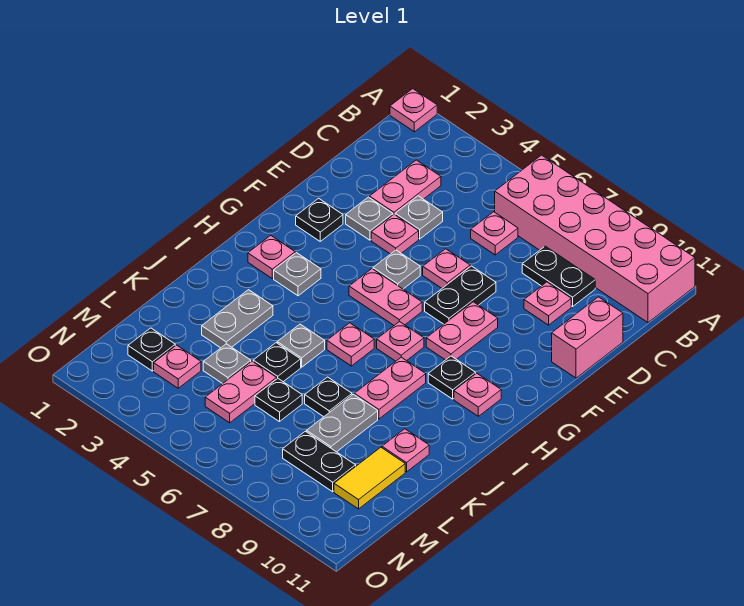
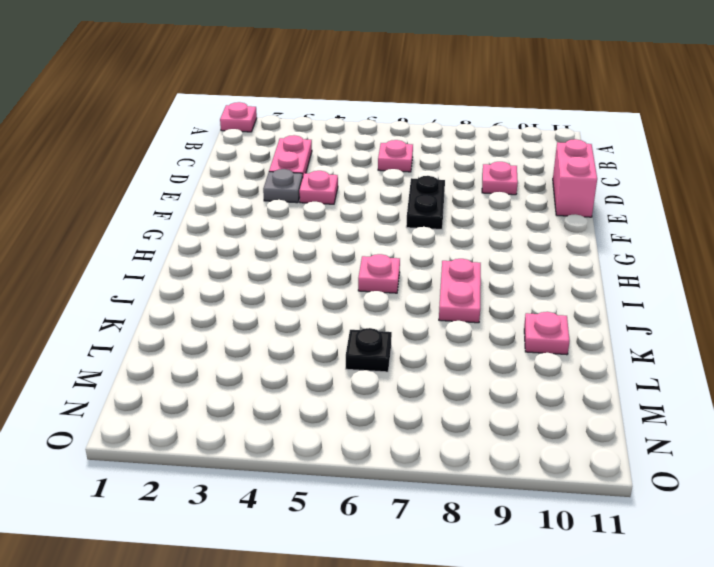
none -> pink brick A6:B11 level 1
none -> black plate C8:C9 level 1
none -> grey plate D4 level 1
none -> pink plate E6 level 1

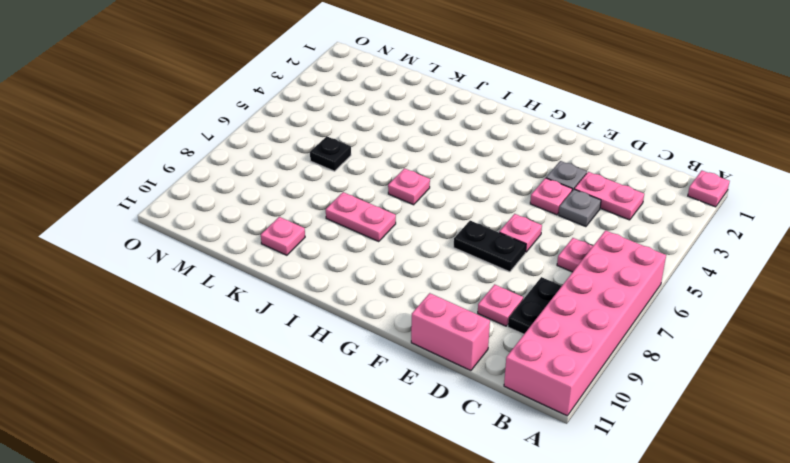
none -> black plate F2 level 1
none -> grey plate F5 level 1
none -> pink plate F8:G8 level 1
none -> pink plate G5:G6 level 1

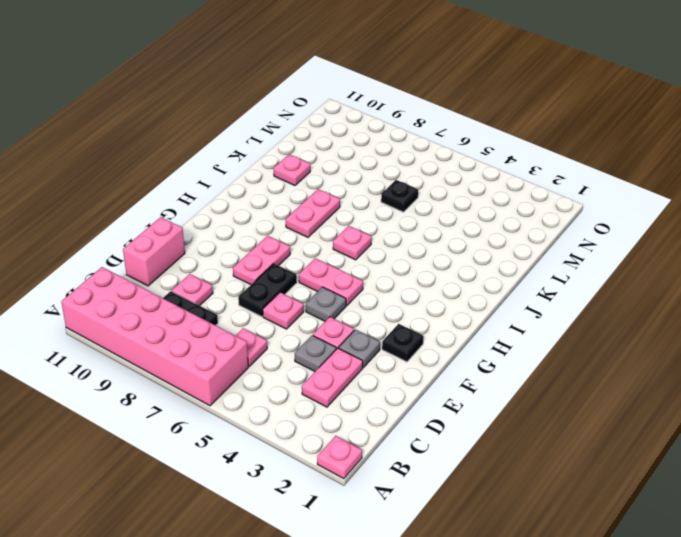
none -> pink plate H2 level 1
none -> grey plate H3 level 1
none -> pink plate H7 level 1
none -> black plate H9 level 1

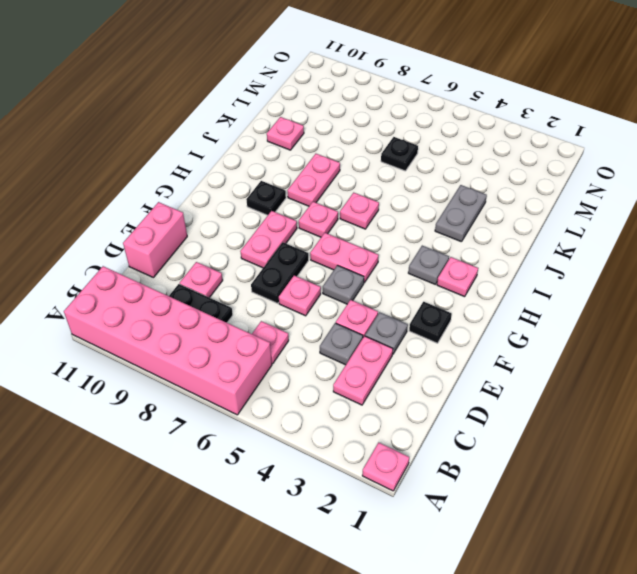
none -> pink plate H10 level 1
none -> grey plate J5 level 1
none -> black plate K5 level 1
none -> black plate K7 level 1

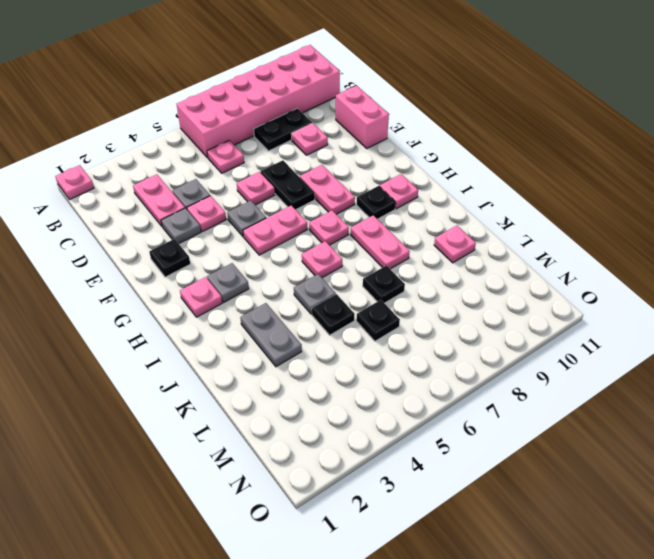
none -> grey plate K8:L8 level 1
none -> grey plate L4 level 1
none -> pink plate L5:M5 level 1
none -> yellow tile L10:M10 level 1

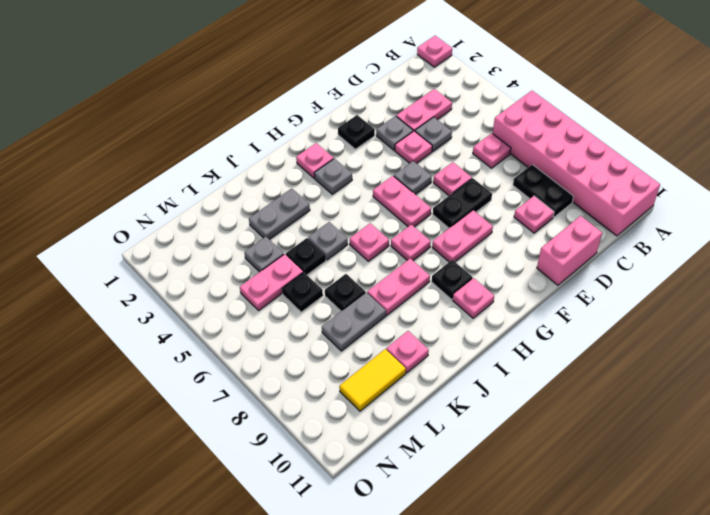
none -> black plate M2 level 1
none -> pink plate M3 level 1
none -> black plate M8:M9 level 1

